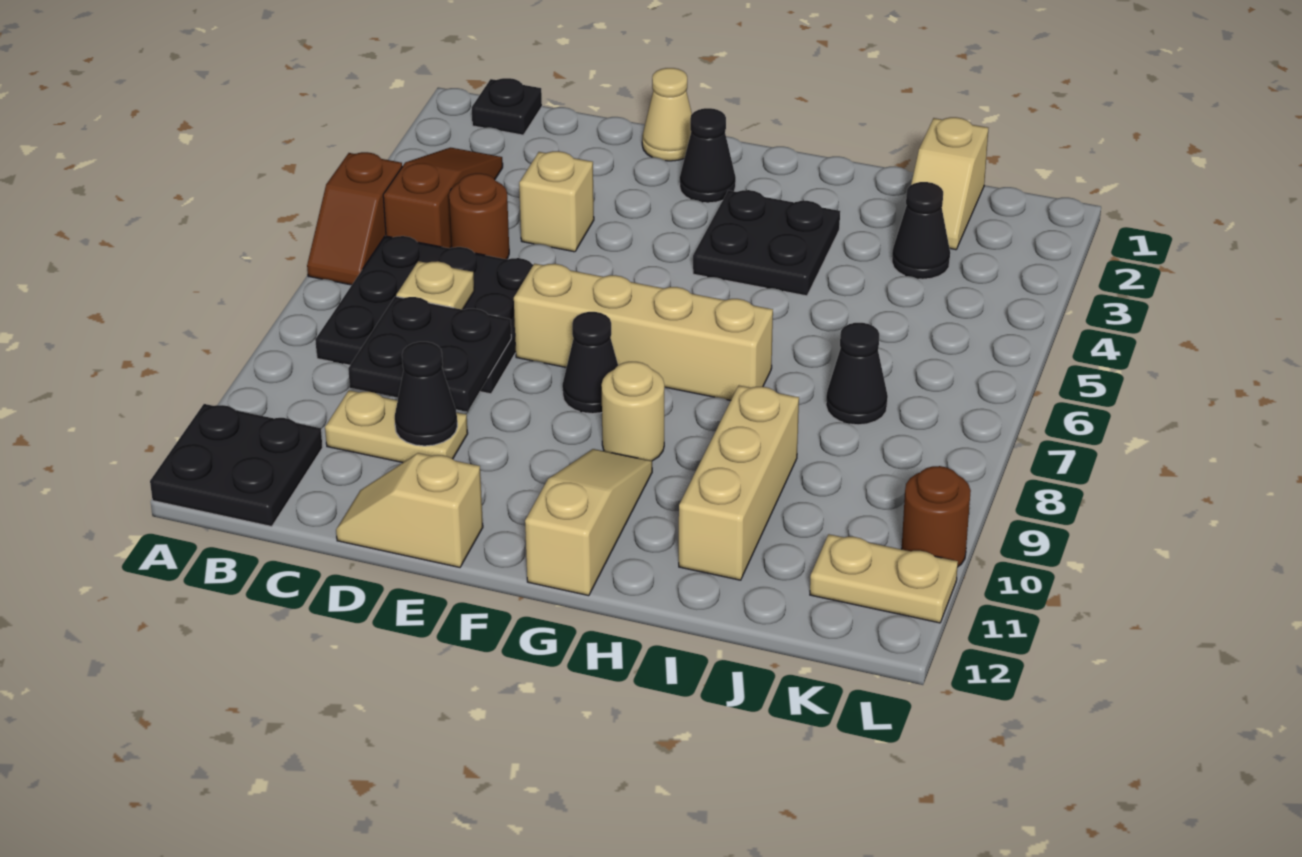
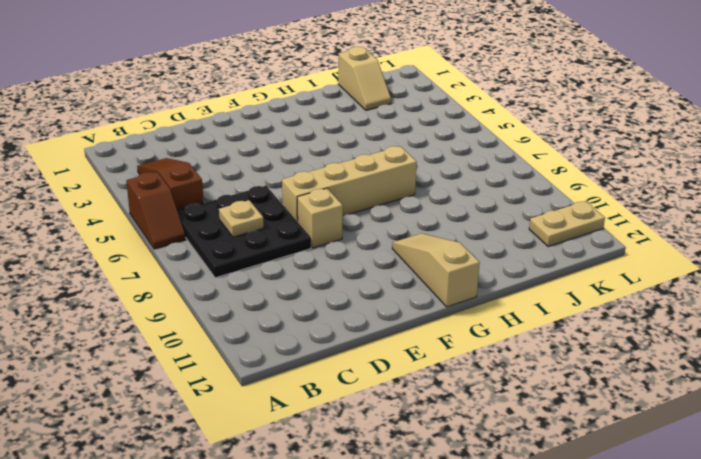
tan brick E8 level 1 -> tan brick D4 level 1
none -> black plate A11:B12 level 1
none -> black plate B1 level 1
none -> brown round brick C5 level 1

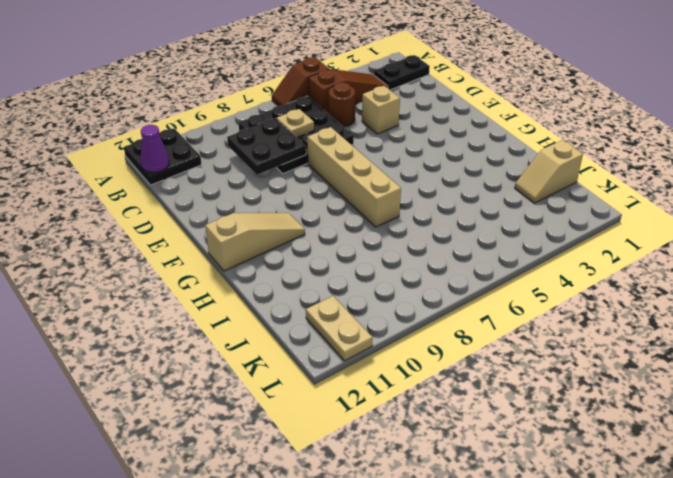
black plate B1:B2 level 1 -> black plate B1 level 1
purple cone B12 level 2 -> none
none -> tan plate C10:D10 level 1
none -> tan slope D12:E12 level 1 top E
none -> tan cone E1 level 1

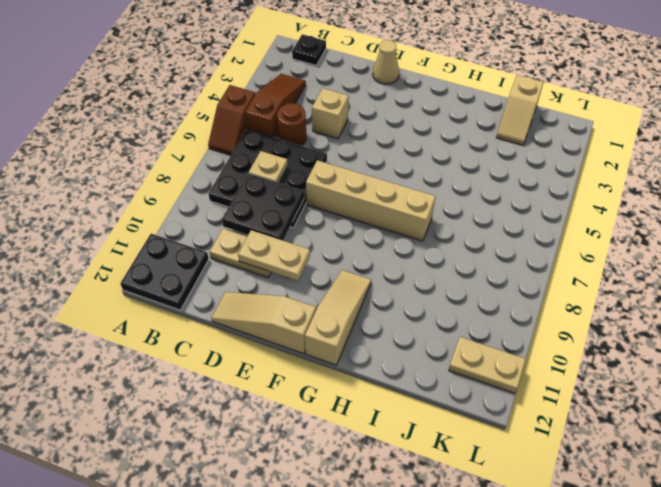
tan plate D10:E10 level 2 -> black cone D10 level 2
tan slope D12:F12 level 1 top F -> tan slope D12:E12 level 1 top E
none -> black cone F2 level 1
none -> black cone F8 level 1
none -> black plate G3:H4 level 1

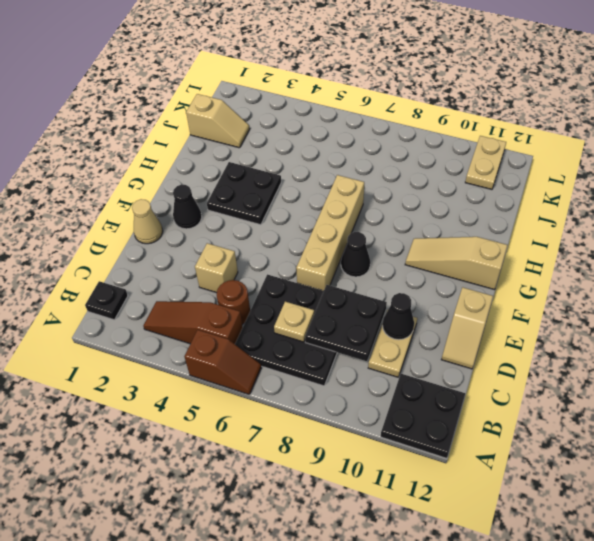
none -> tan round brick G9 level 1
none -> tan brick I9:I11 level 1
none -> black cone J3 level 1

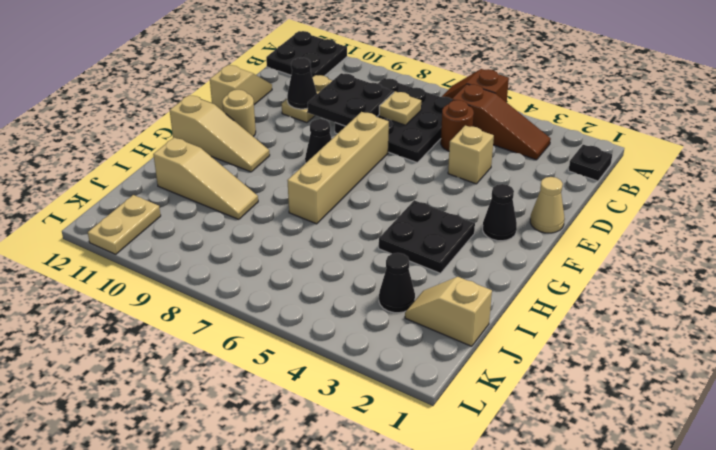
tan round brick F11 level 1 -> tan round brick G9 level 1
tan slope I9:I11 level 1 top 11 -> tan brick I9:I11 level 1
none -> black cone J7 level 1
none -> brown round brick L10 level 1

